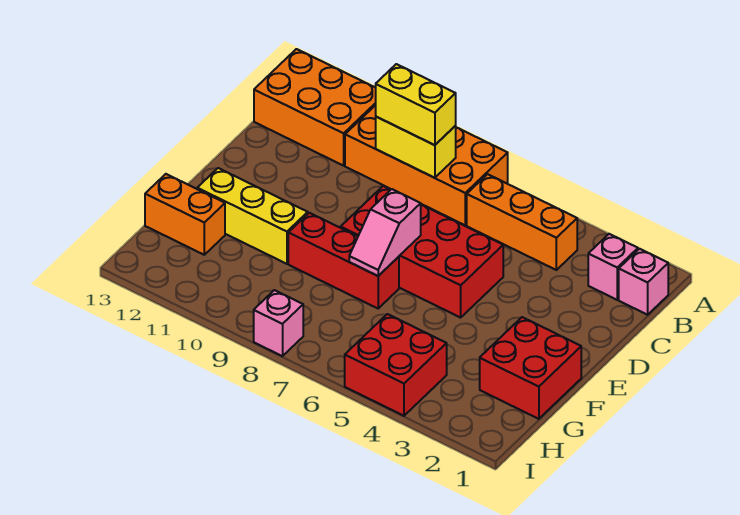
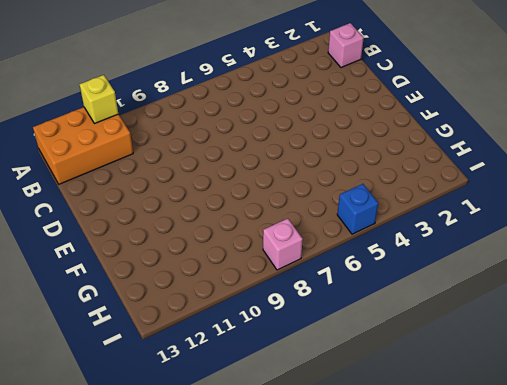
yellow brick A11 level 2 -> none
blue brick I5 level 1 -> red brick H4:I5 level 1
none -> orange brick A7:B10 level 1
none -> pink brick B2 level 1
none -> orange brick B4:B6 level 1

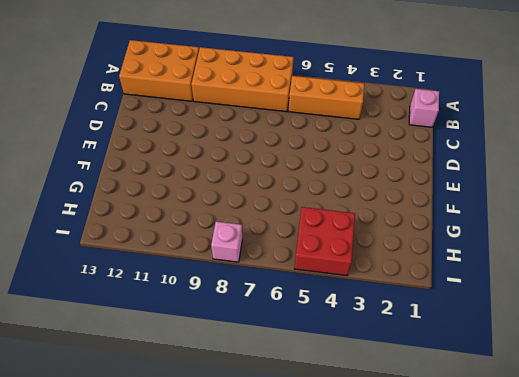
none -> pink brick B2 level 1
none -> red brick D5:E8 level 1
none -> red brick F1:G2 level 1

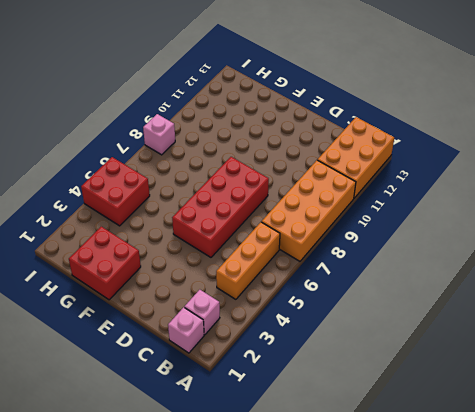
none -> red brick F7:F9 level 1
none -> yellow brick F10:F12 level 1
none -> orange brick G12:G13 level 1

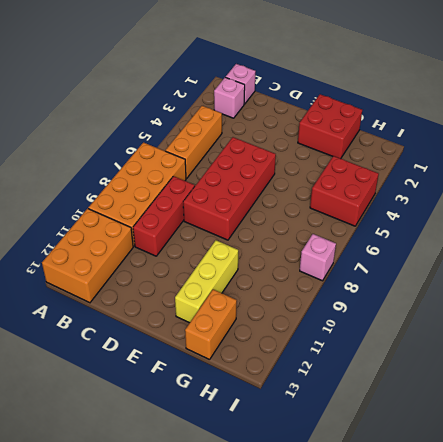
red brick C8:C10 level 1 -> red brick F7:F9 level 1
none -> yellow brick B8:B9 level 2
none -> pink slope E7:F7 level 2 top E
none -> yellow brick B8:B9 level 3

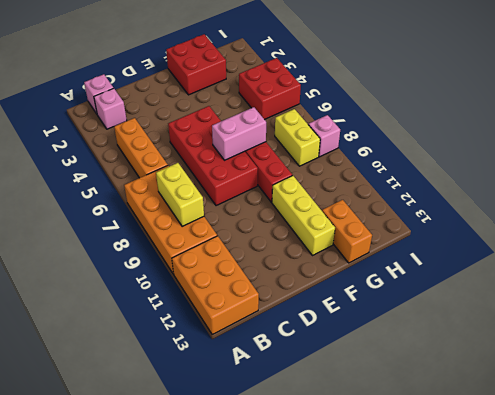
pink brick E7:F7 level 2 -> pink slope E7:F7 level 2 top E
yellow brick H7:H8 level 1 -> yellow brick B8:B9 level 3

